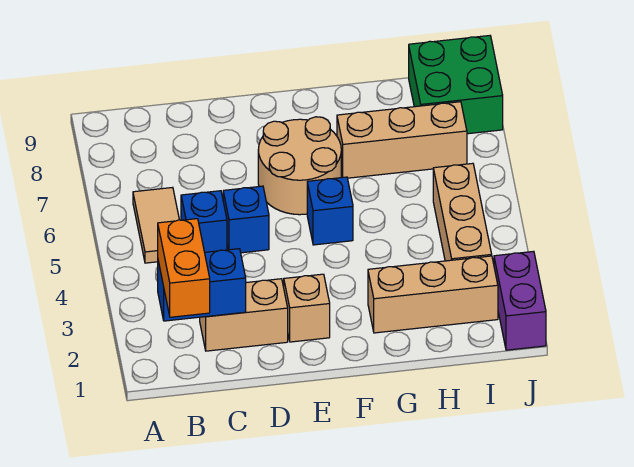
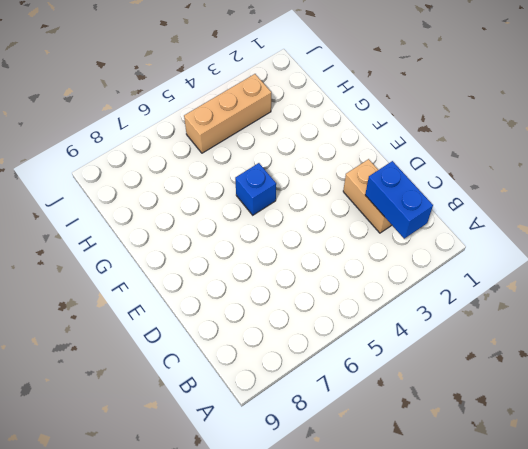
none -> tan tile B5:B6 level 1
none -> blue brick C5 level 1
none -> blue brick D5 level 1

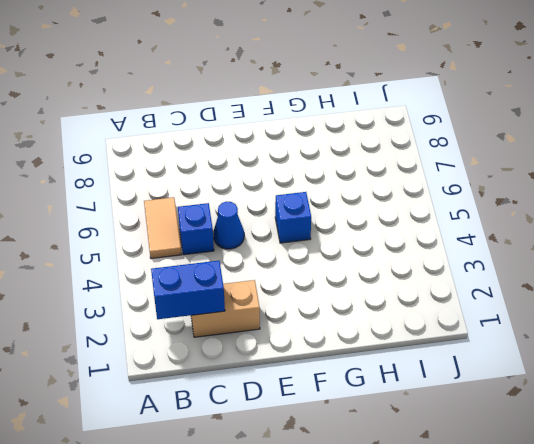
blue cone D5 level 1 -> blue brick D5 level 1
none -> tan brick E2 level 1
none -> tan round brick E6:F7 level 1
none -> tan brick G2:I2 level 1

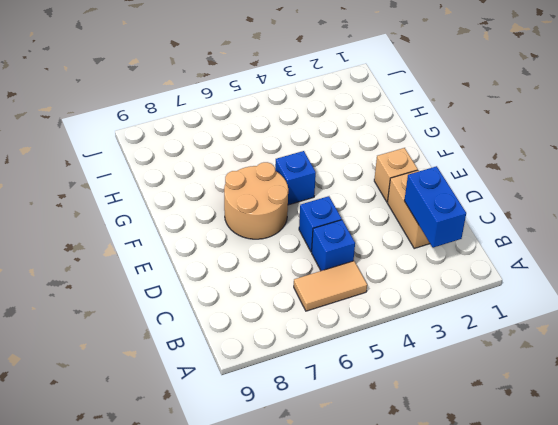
none -> tan brick G2:I2 level 1
none -> tan brick G7:I7 level 1
none -> tan brick I3:I5 level 1

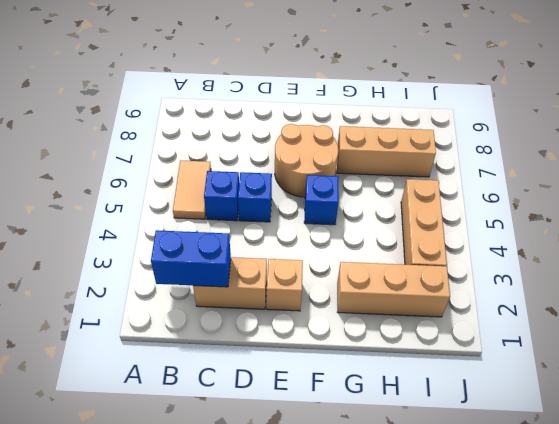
none -> green brick I8:J9 level 1
none -> purple brick J1:J2 level 1
none -> orange brick B1:B2 level 3

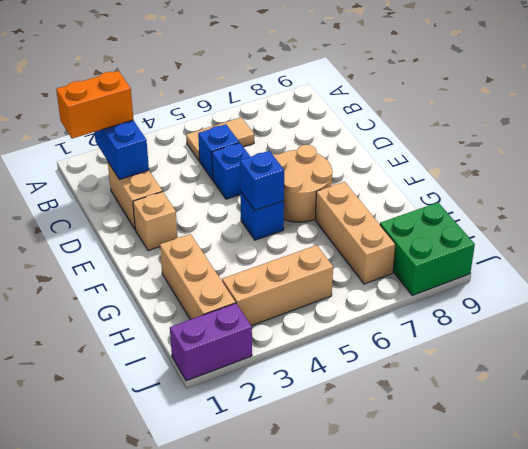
blue brick F5 level 2 -> none

